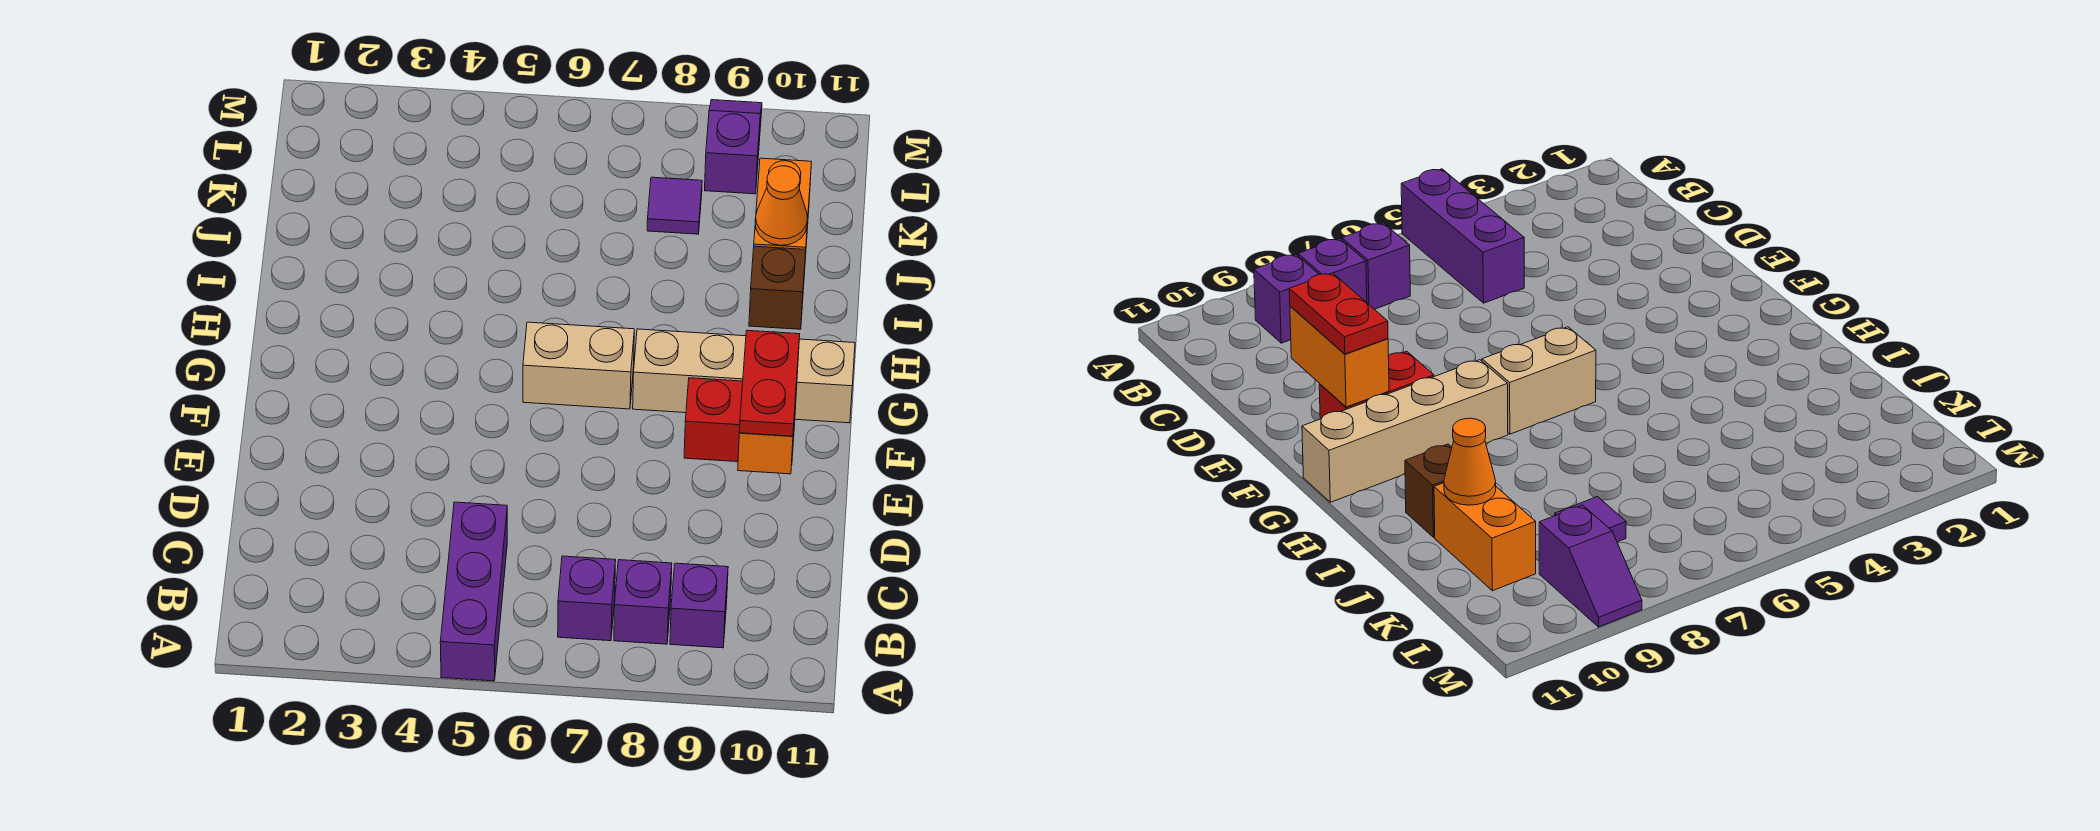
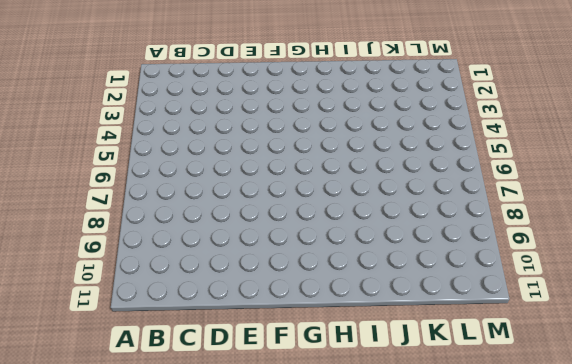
none -> purple brick A5:C5 level 1
none -> purple brick B7 level 1
none -> purple brick B8 level 1

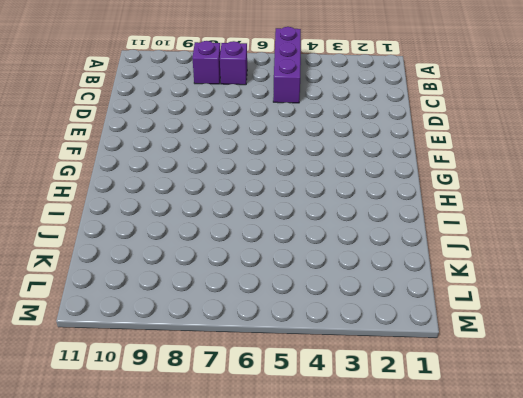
none -> purple brick B9 level 1
none -> red brick F9:F10 level 1
none -> tan brick G6:G7 level 1

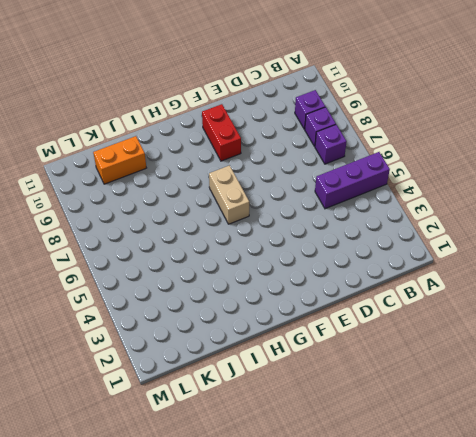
none -> tan brick G8:G11 level 1
none -> brown brick I10 level 1
none -> purple tile K8 level 1

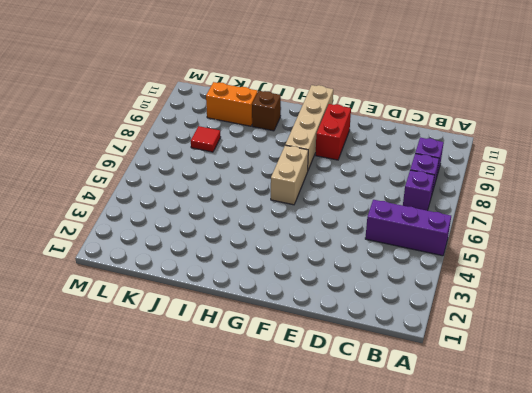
red tile K8 level 1 -> purple tile K8 level 1
none -> purple slope L9:M9 level 1 top L
none -> orange brick E10:F10 level 2
none -> orange cone J10 level 2

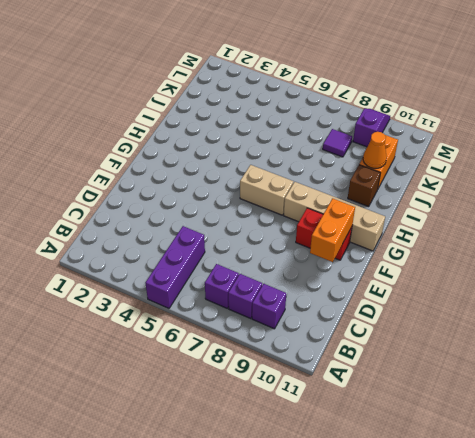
none -> red plate E10:F10 level 3

